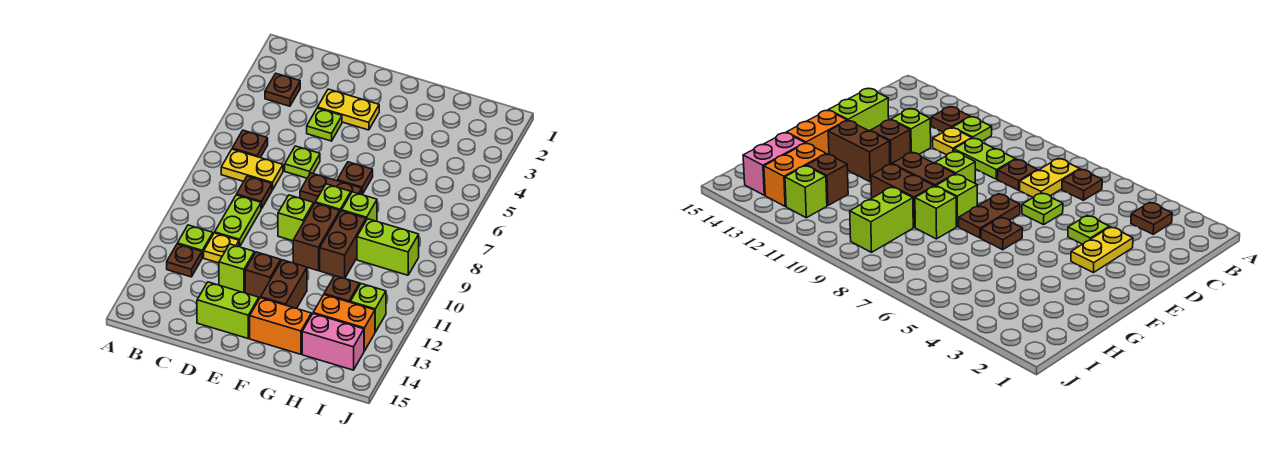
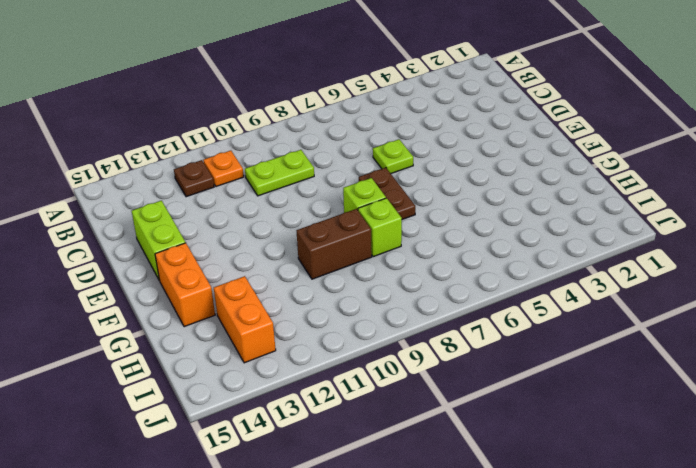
orange plate B11 level 1 -> lime plate B11 level 1
none -> brown plate B3 level 1
none -> brown plate B6 level 1
none -> yellow plate B7:C7 level 1

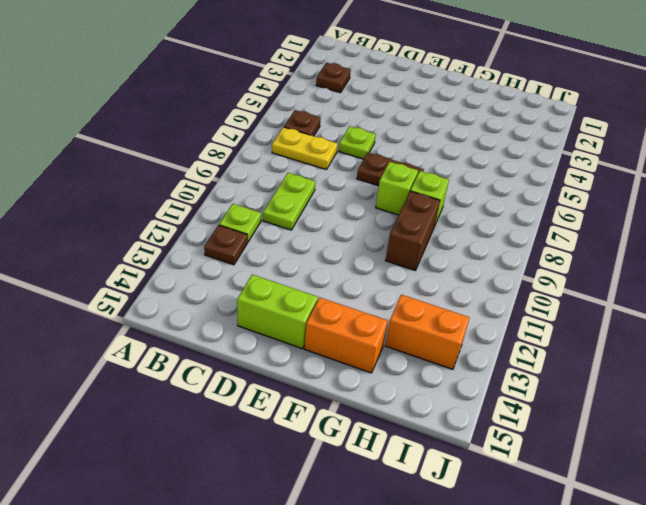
none -> brown plate C8 level 1
none -> yellow plate C11 level 1
none -> yellow plate D3:E3 level 1

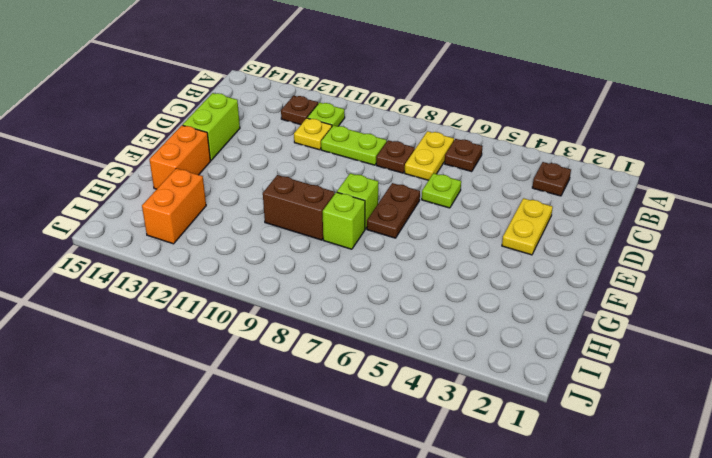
none -> lime plate D4 level 1
none -> lime brick D12 level 1
none -> lime brick E9 level 1

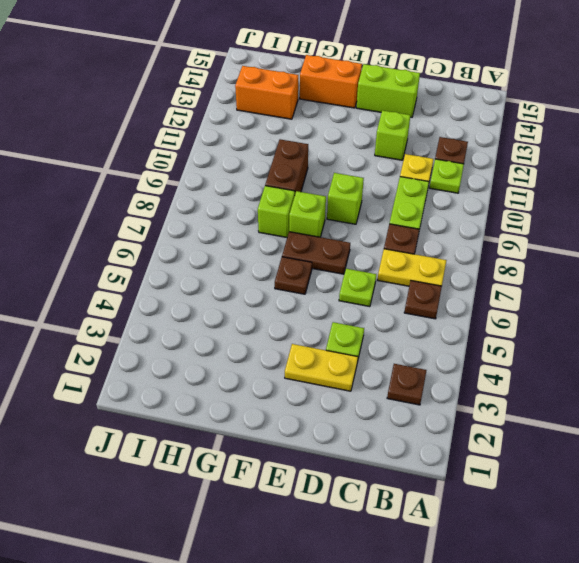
none -> brown brick E12 level 1
none -> brown brick F9:F10 level 1
none -> brown brick F12:F13 level 1

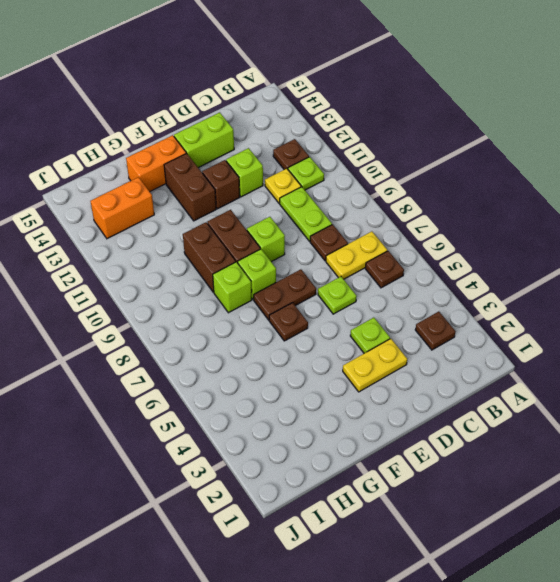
none -> lime brick H9:I9 level 1
none -> brown brick H12 level 1
none -> pink brick H14:I14 level 1

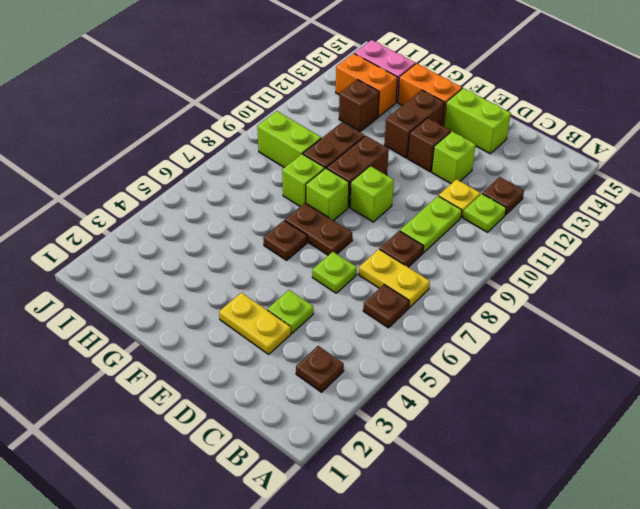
none -> lime brick I12 level 1

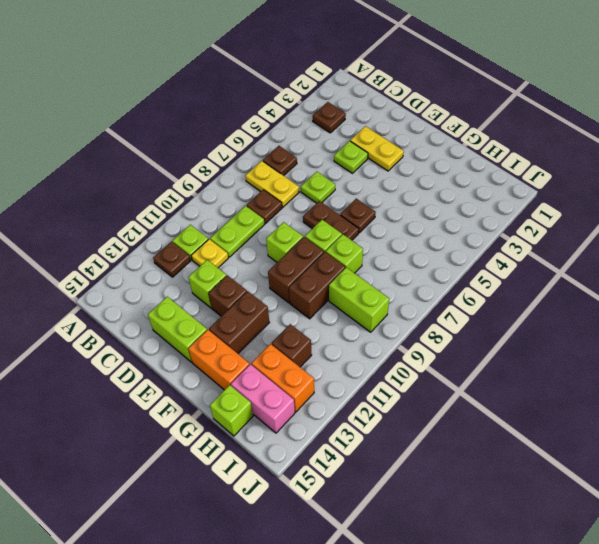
lime brick H15 level 1 -> lime brick I12 level 1

